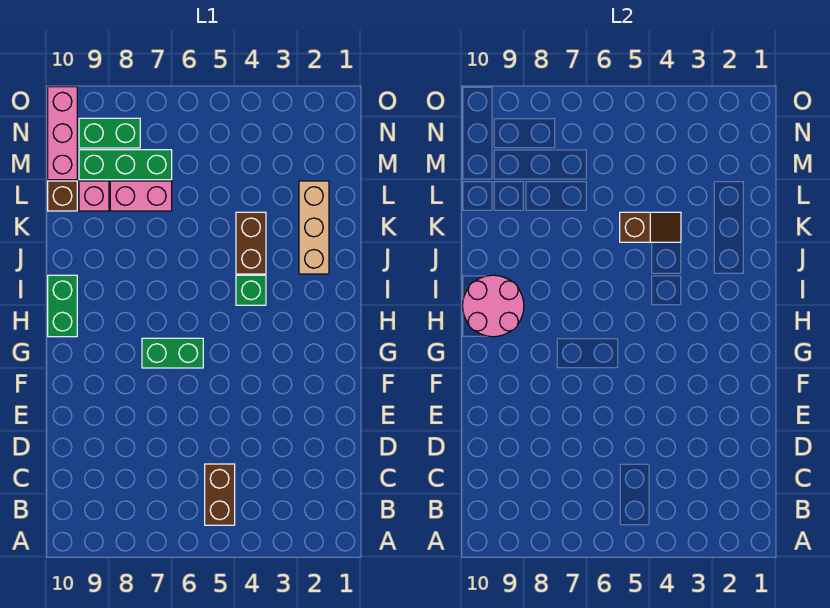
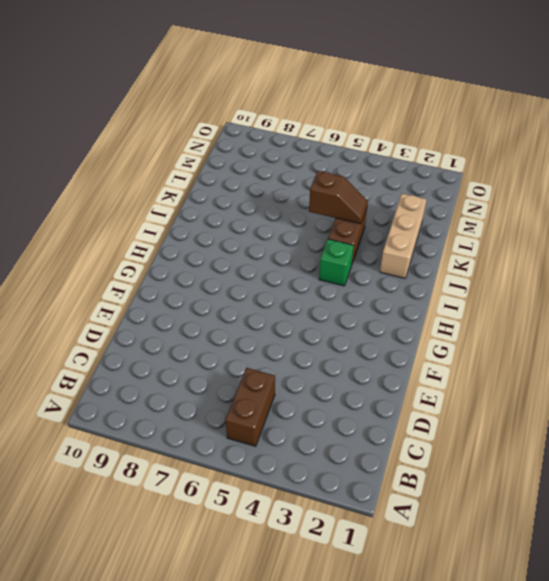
none -> green brick G6:G7 level 1
none -> green brick H10:I10 level 1
none -> pink brick L7:L8 level 1

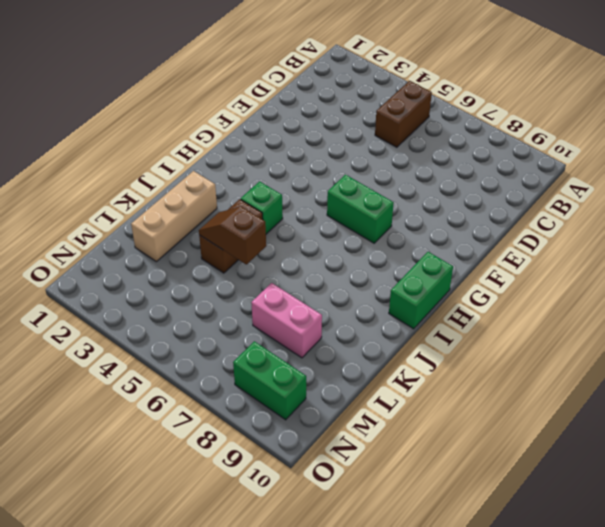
none -> pink brick L9 level 1
none -> brown brick L10 level 1
none -> green brick M7:M9 level 1

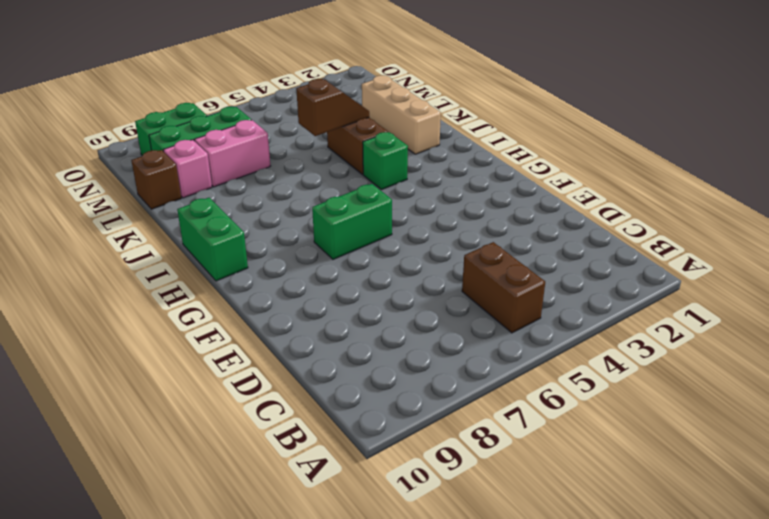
none -> pink brick M10:O10 level 1
none -> pink round brick H9:I10 level 2

